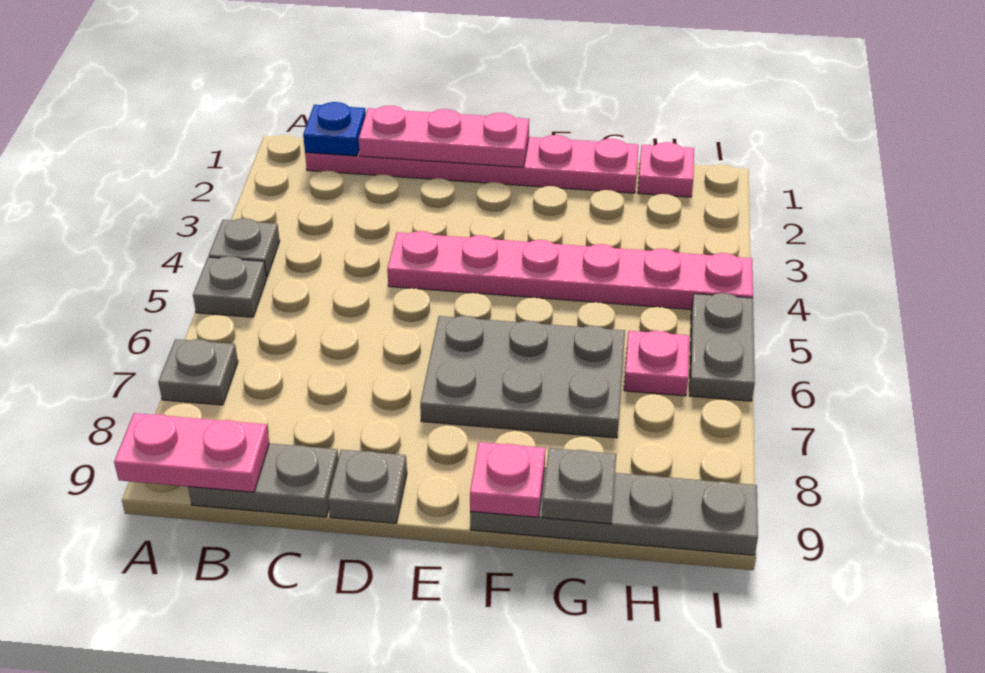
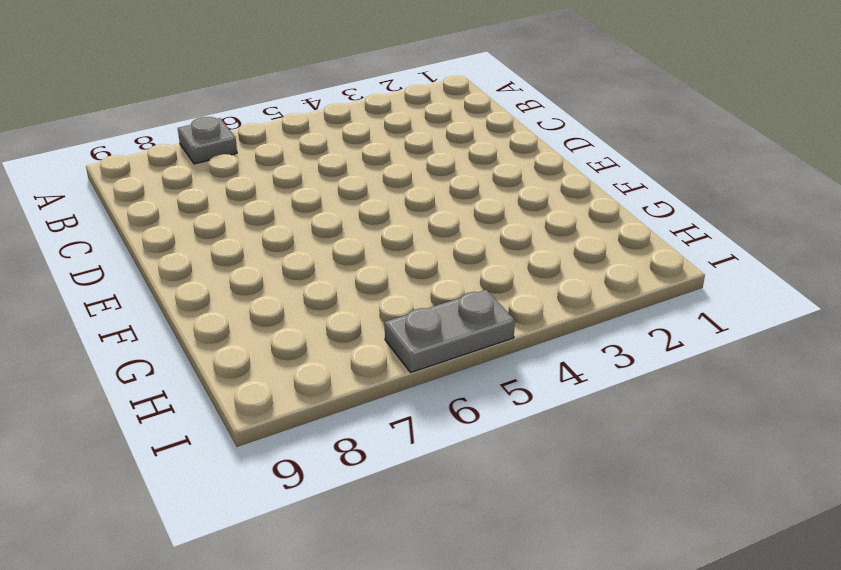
none -> grey plate A4 level 1
none -> grey plate A5 level 1
none -> pink plate B1:G1 level 1

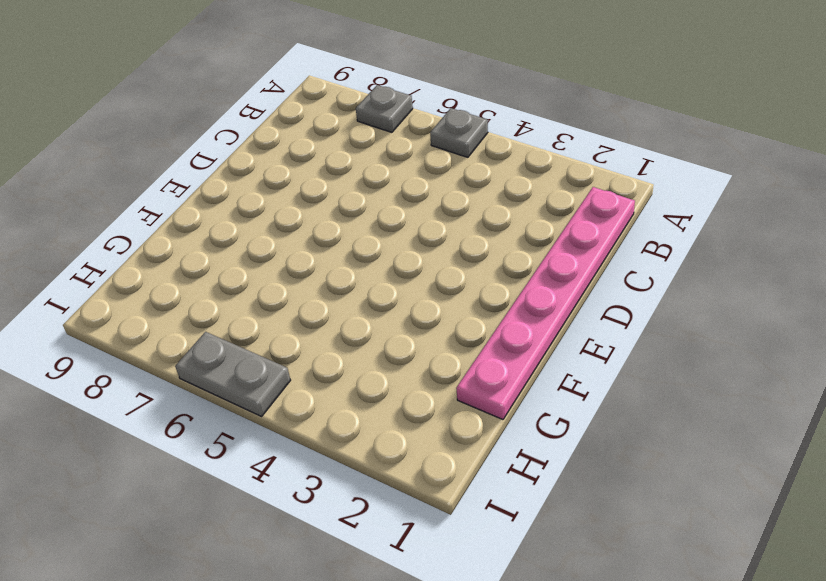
none -> grey plate A4 level 1
none -> grey plate B9:C9 level 1
none -> pink plate D4:I4 level 1

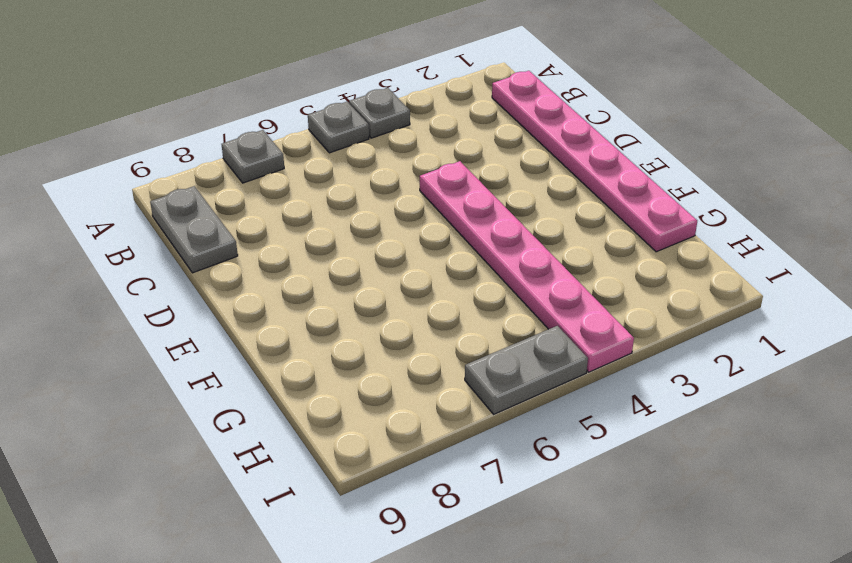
none -> grey plate D9 level 1
none -> grey plate E6:G7 level 1
none -> grey plate F9:I9 level 1

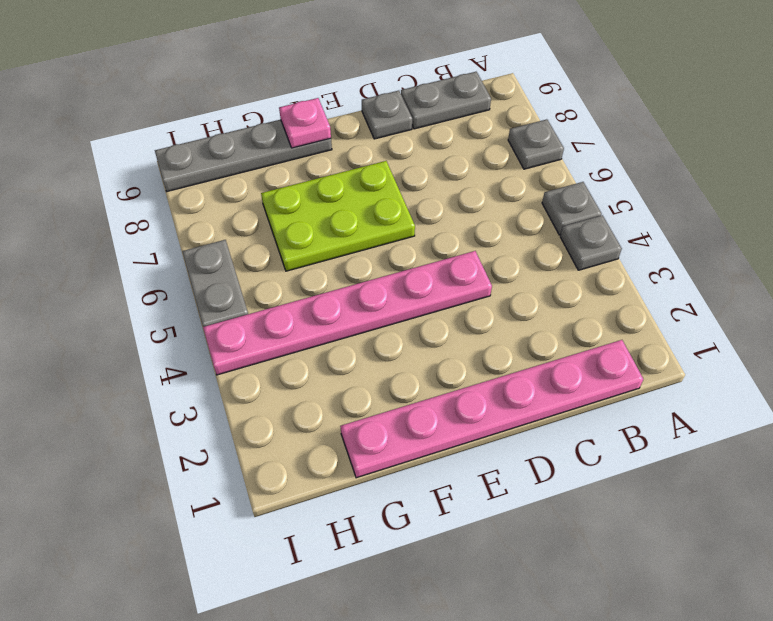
lime plate E6:G7 level 1 -> grey plate E6:G7 level 1
none -> pink plate H1 level 1
none -> pink plate H6 level 1
none -> pink plate A9:B9 level 2

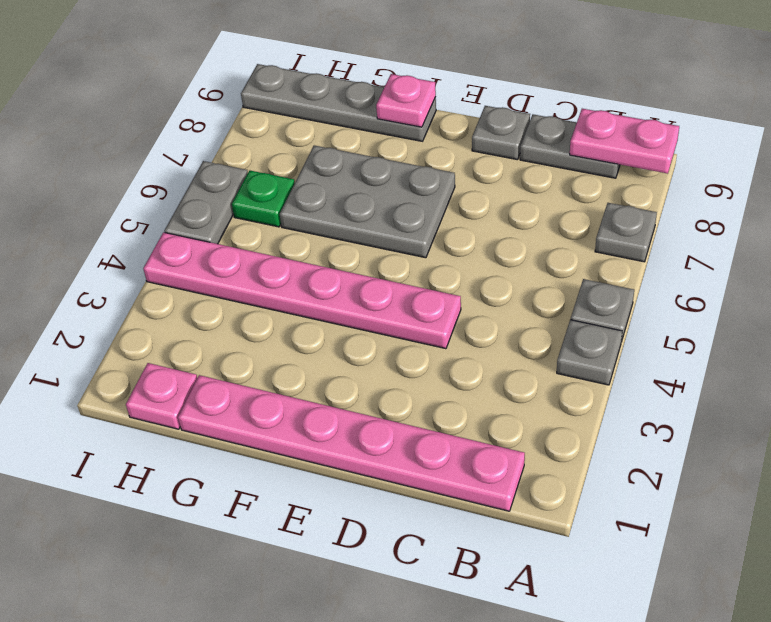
green plate H6 level 1 -> pink plate H6 level 1
none -> blue plate B1 level 2
none -> pink plate C1:E1 level 2
none -> grey plate G9 level 2

